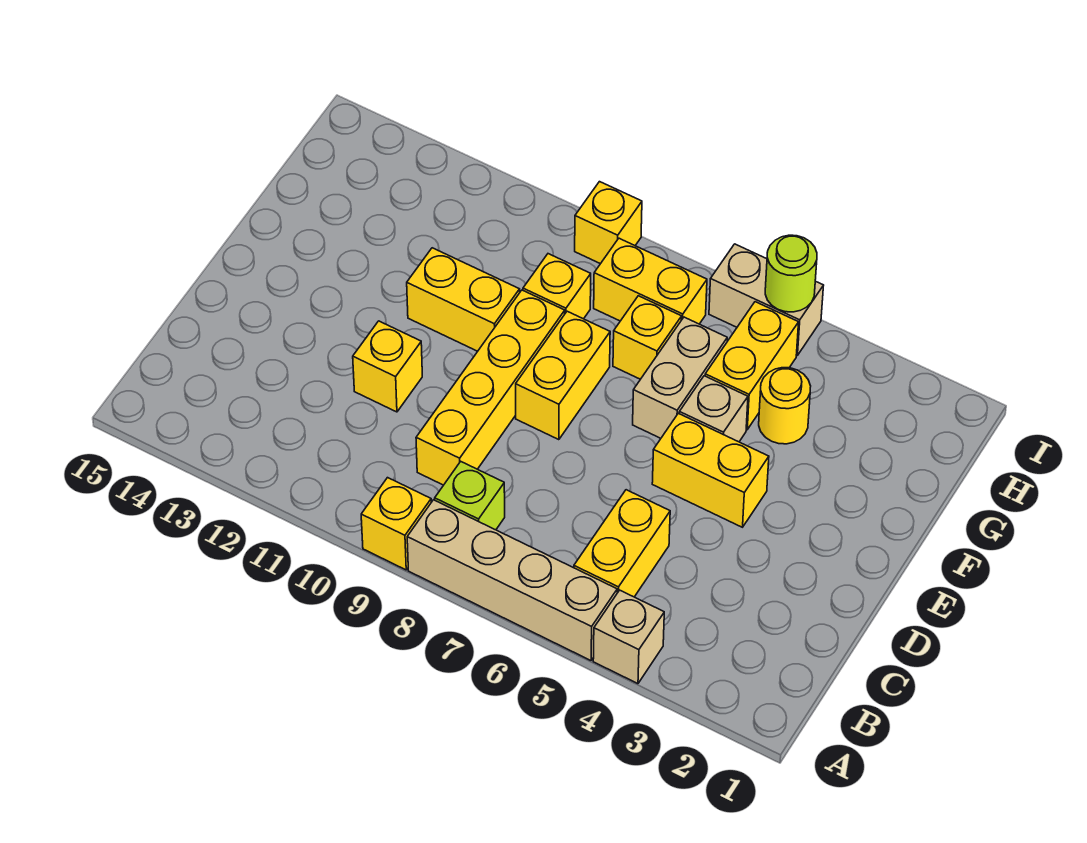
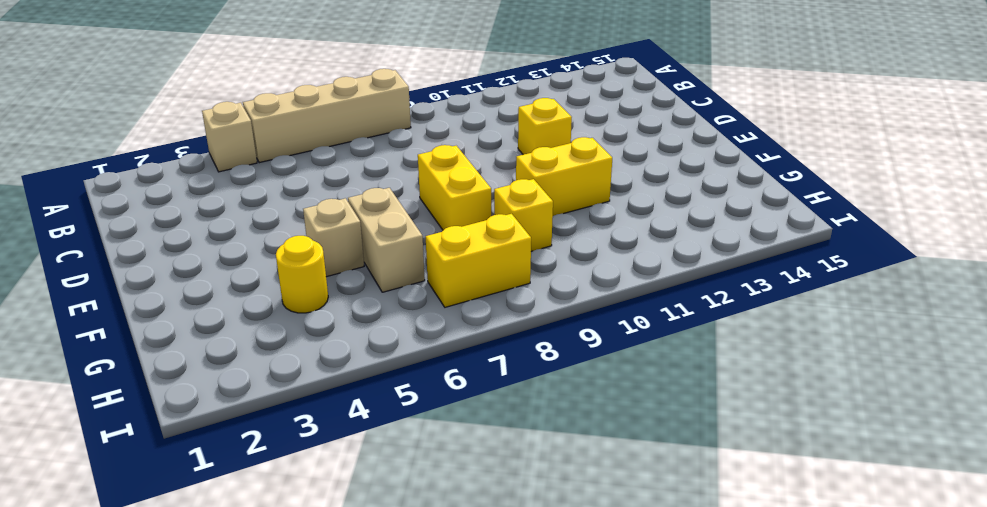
none -> yellow brick A9 level 1
none -> yellow brick B5:C5 level 1
none -> lime brick B8 level 1

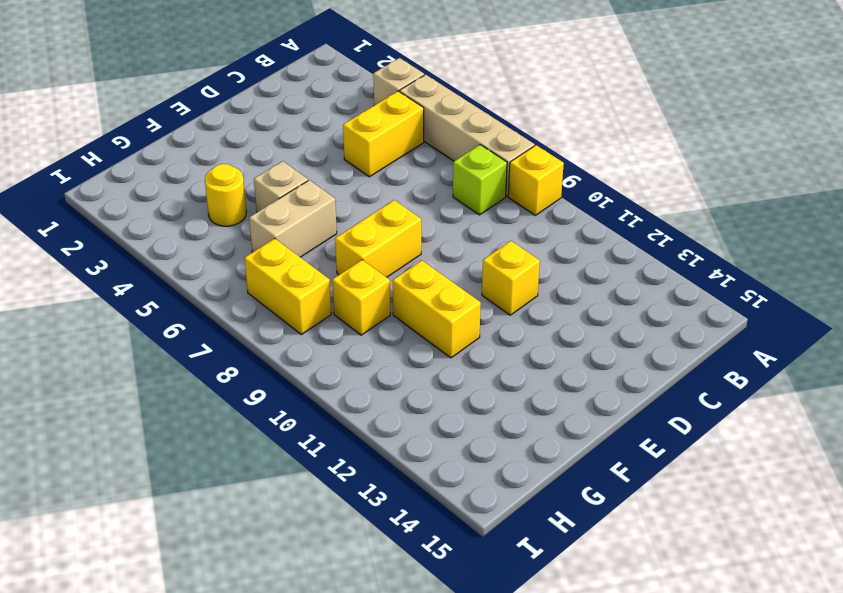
none -> yellow brick C9:F9 level 1
none -> yellow brick E4:E5 level 1
none -> yellow brick G5:H5 level 1

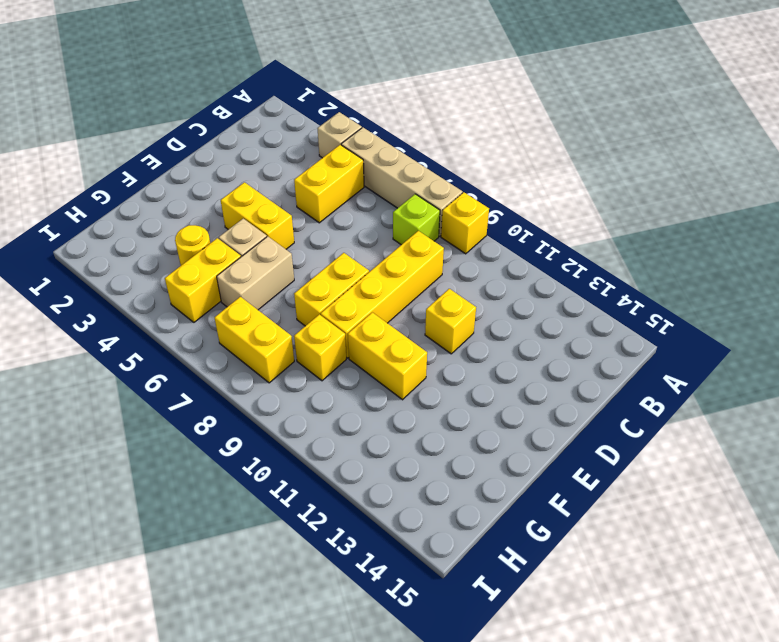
none -> yellow brick G7 level 1
none -> tan brick I5:I6 level 1
none -> yellow brick I9 level 1

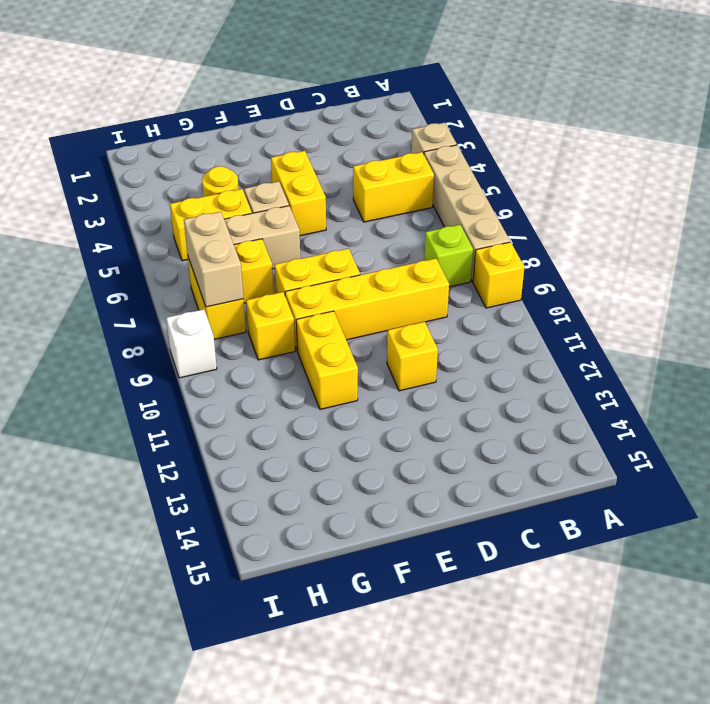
tan brick H7:H8 level 2 -> tan brick I5:I6 level 1
white brick I9 level 1 -> yellow brick I9 level 1
none -> lime round brick I5 level 2

